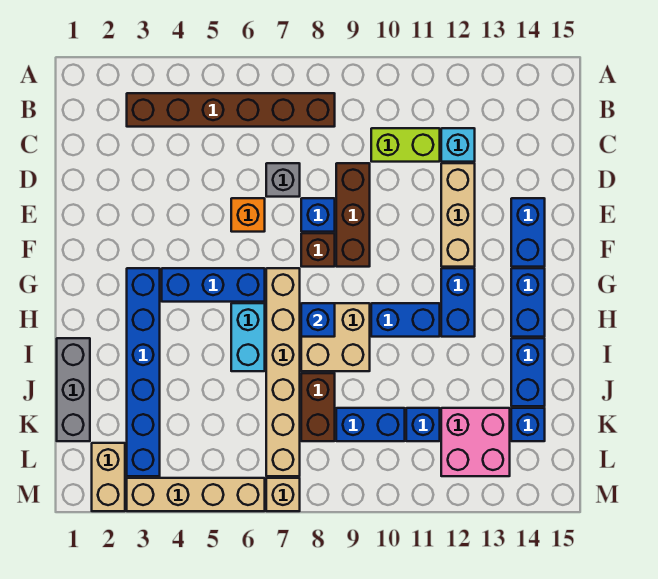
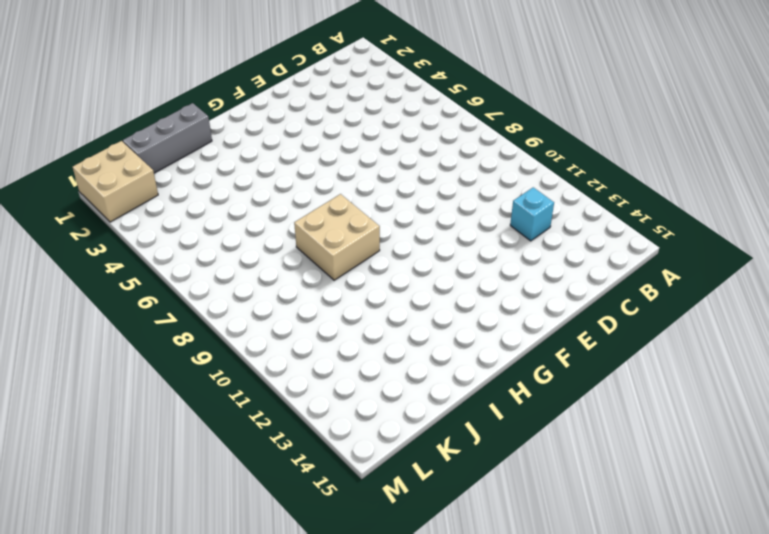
tan brick L1:M2 level 1 -> tan brick L2:M2 level 1
none -> brown brick B3:B8 level 1
none -> lime brick C10:C11 level 1
none -> grey brick D7 level 1

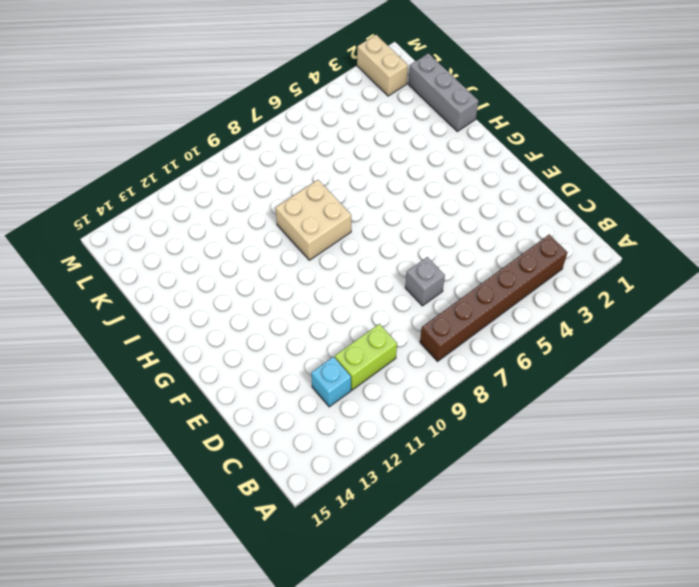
none -> brown brick D9:F9 level 1
none -> tan brick D12:F12 level 1
none -> orange brick E6 level 1

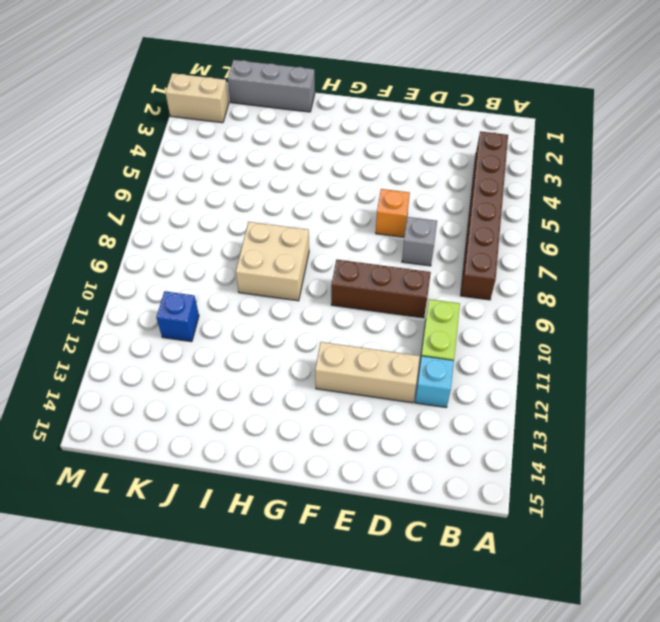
none -> blue brick E8 level 1
none -> blue brick E14:F14 level 1
none -> brown brick F8 level 1

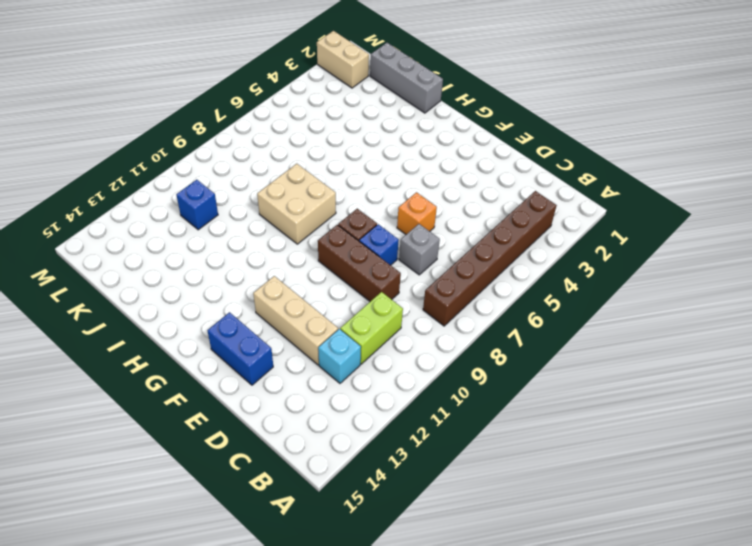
none -> blue brick G3:L3 level 1
none -> blue brick G4:G6 level 1
none -> tan brick G7:L7 level 1

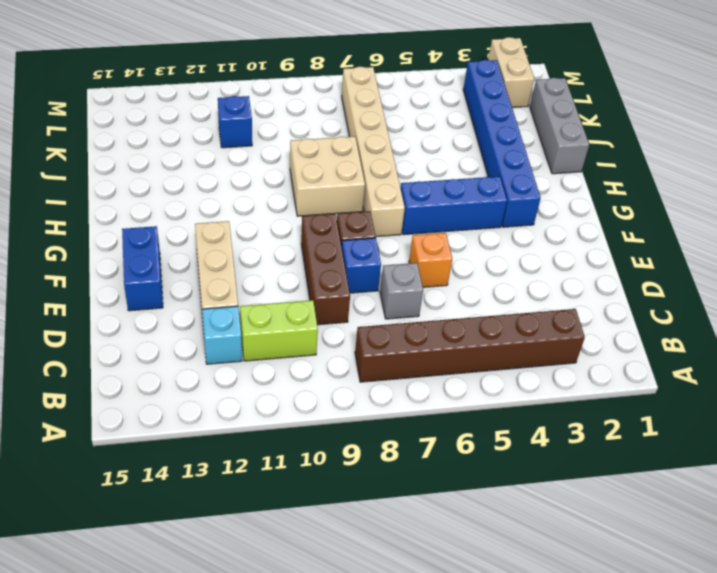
none -> blue brick G12:H12 level 1
none -> blue brick G14:H14 level 1
none -> cyan brick H6:I6 level 1

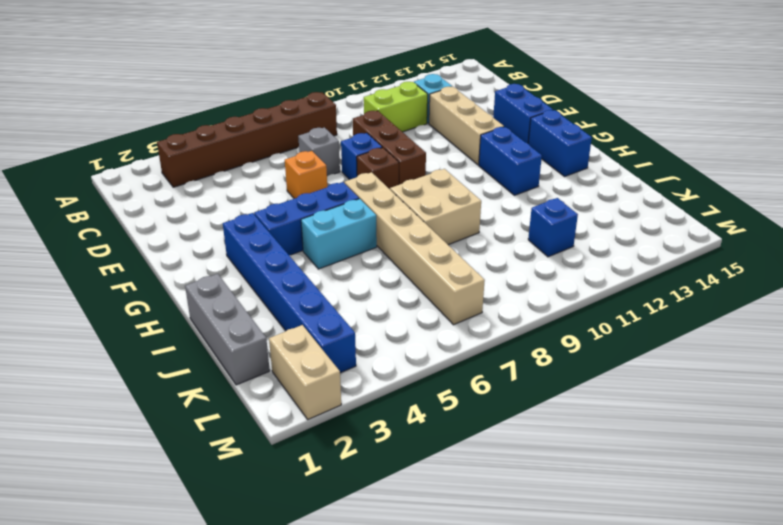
cyan brick H5:H6 level 1 -> cyan brick H6:I6 level 1
none -> blue brick H10:H11 level 1
none -> blue brick I14:J14 level 1
none -> brown brick J8:K8 level 1

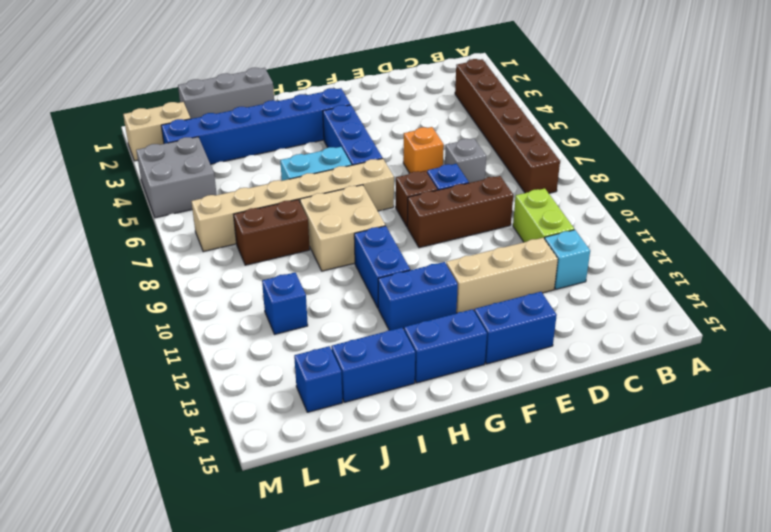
grey brick L4:M5 level 1 -> tan brick M3:M6 level 1
none -> blue brick K9:K10 level 1
none -> pink brick K12:L13 level 1
none -> tan brick M7 level 1

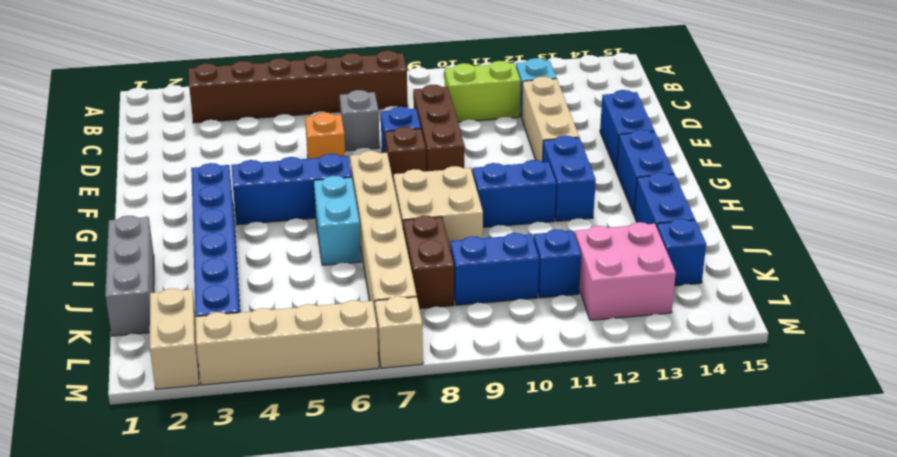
none -> blue brick H8 level 2

